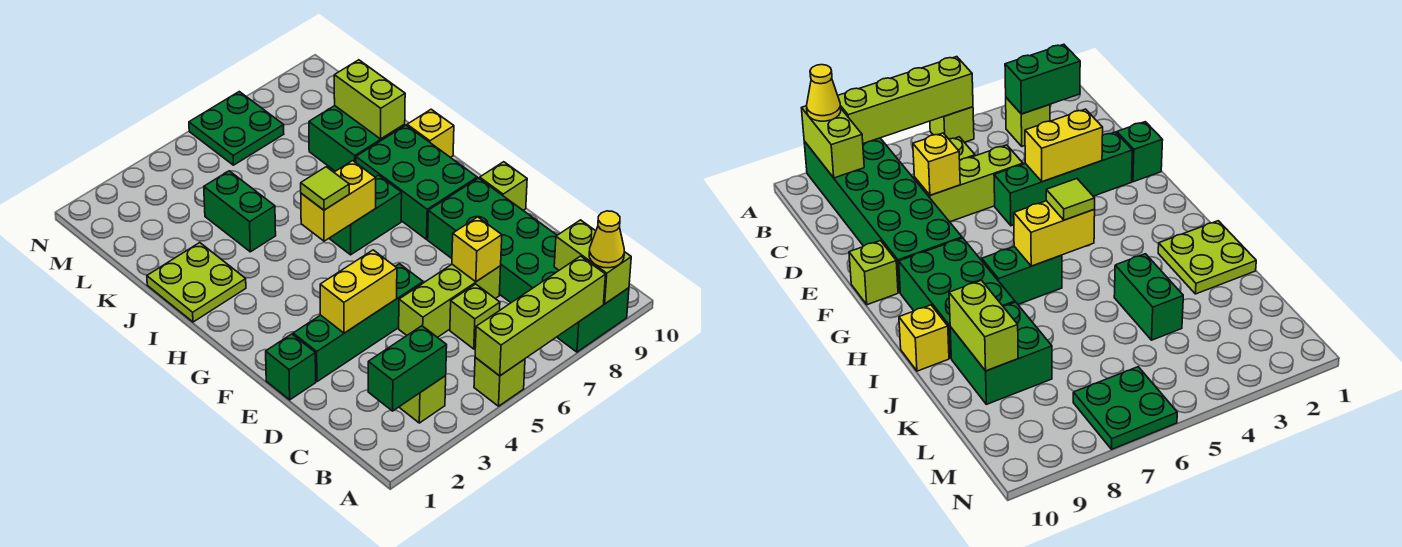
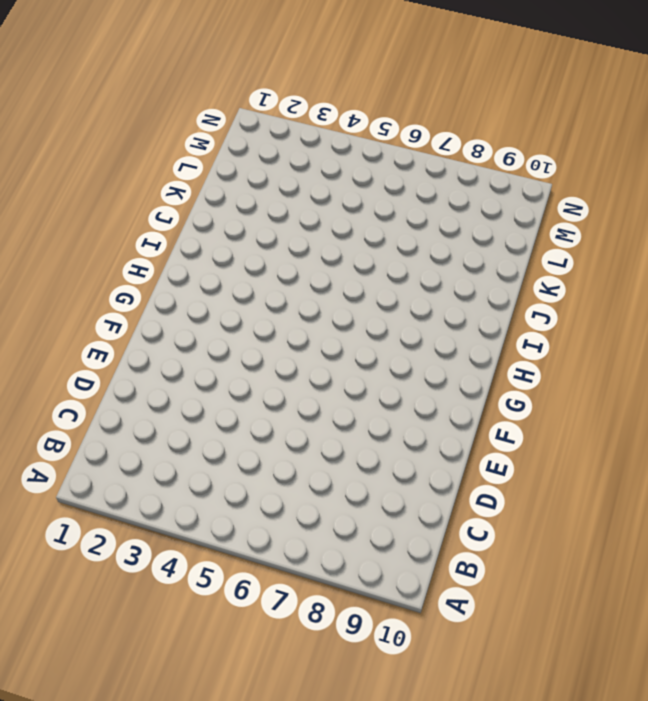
none -> lime brick A5 level 1
none -> green brick A8:F9 level 1
none -> lime brick B3 level 1

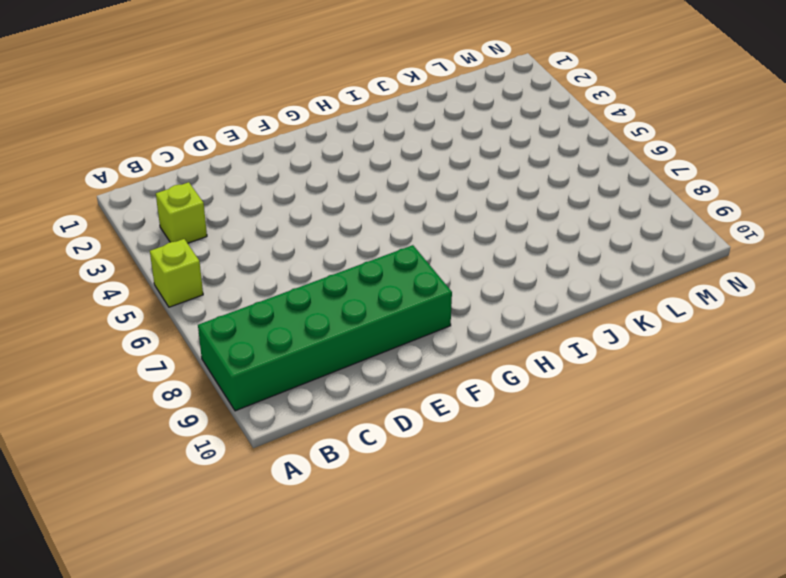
none -> lime brick C6 level 1
none -> lime brick D5:D7 level 1
none -> green brick E1 level 1

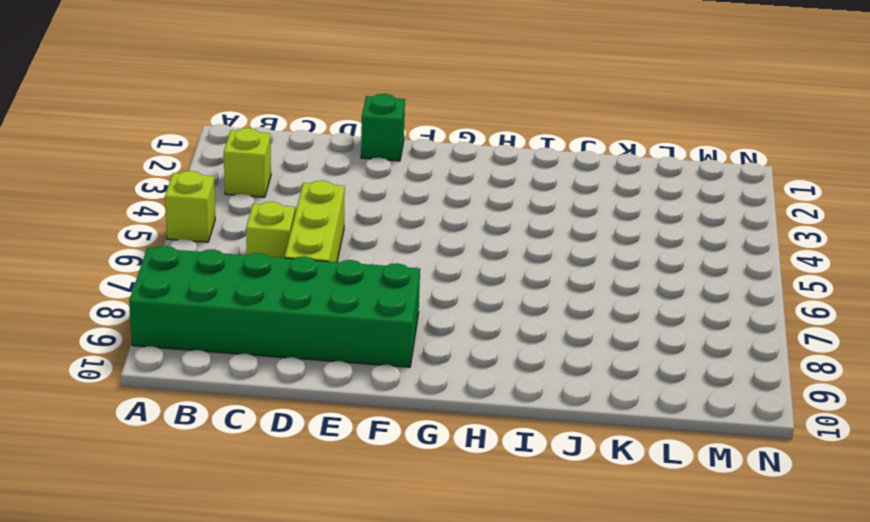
none -> green brick E2:E5 level 1
none -> lime brick F10 level 1
none -> green brick G8:I9 level 1

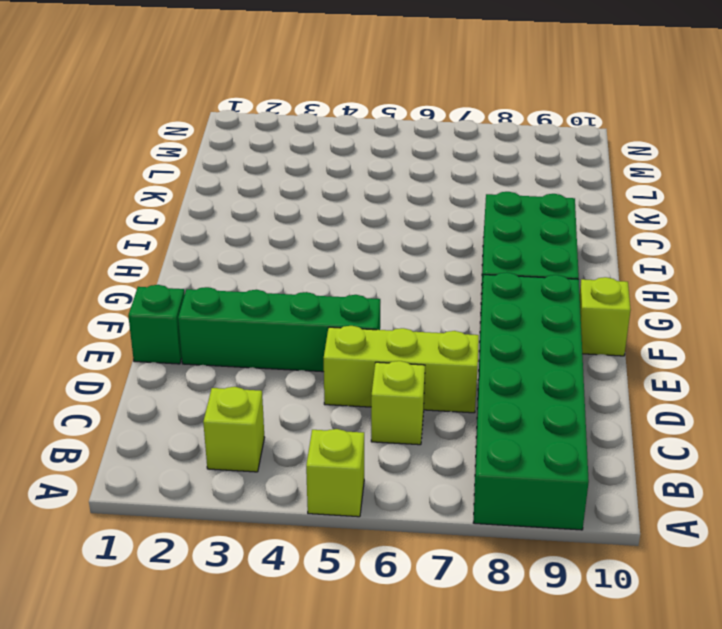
none -> green brick H6:H7 level 1
none -> lime plate I1:J2 level 1
none -> yellow brick I10 level 1

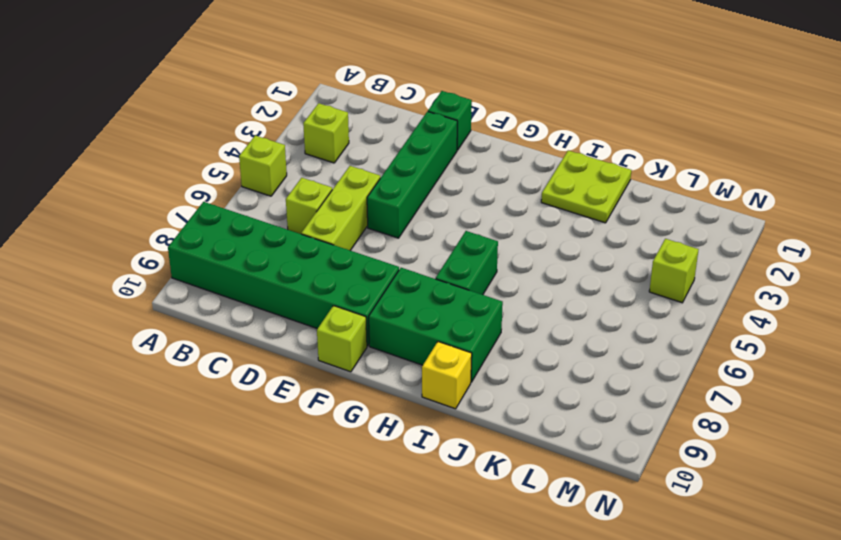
lime brick M4 level 1 -> none
none -> green brick J4:K4 level 1
none -> green brick J8:K9 level 1
none -> green plate M6:N7 level 1

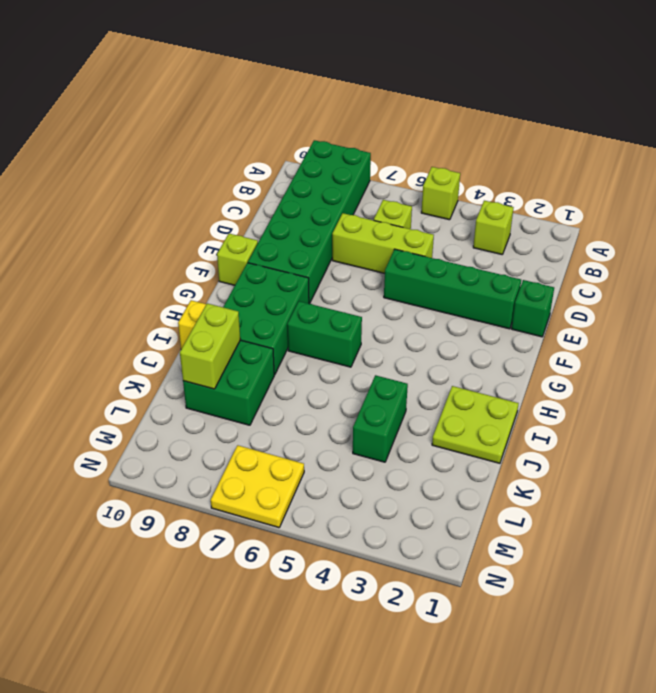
yellow plate M6:N7 level 1 -> green plate M6:N7 level 1
none -> lime brick A5:A8 level 2
none -> lime brick A9:B9 level 2
none -> green brick B2:B3 level 2

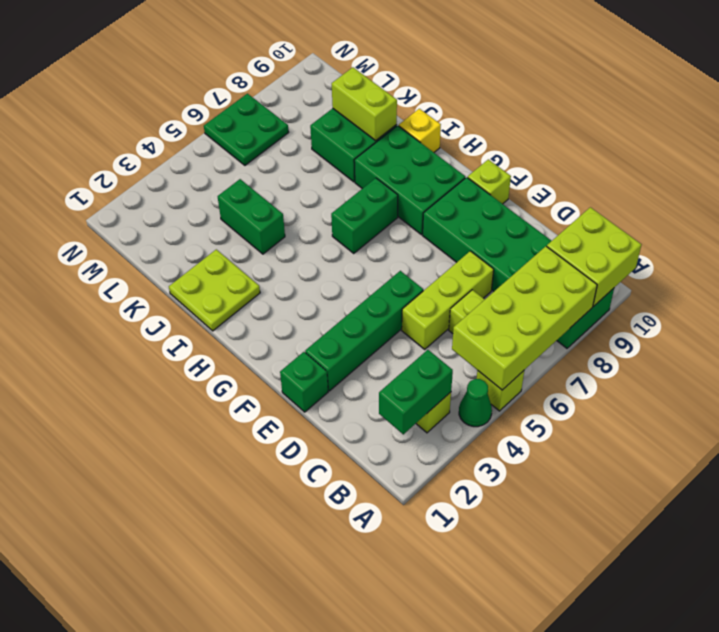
green cone A4 level 1 -> none
lime brick A5:B8 level 2 -> lime brick A5:A8 level 2
lime brick A9:B10 level 2 -> lime brick A9:B9 level 2
none -> yellow brick D7 level 2
none -> yellow brick E3:E4 level 2
none -> yellow brick H5:H6 level 2

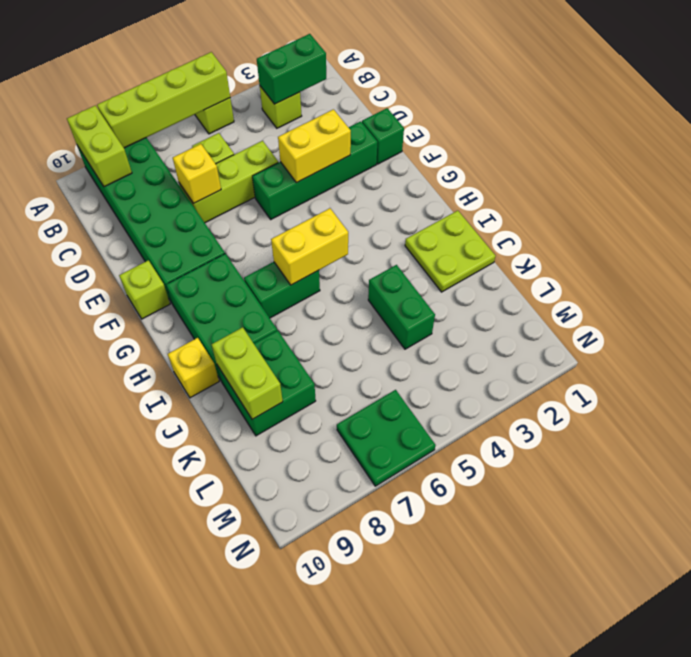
none -> yellow cone A9 level 3
none -> lime tile H5 level 3

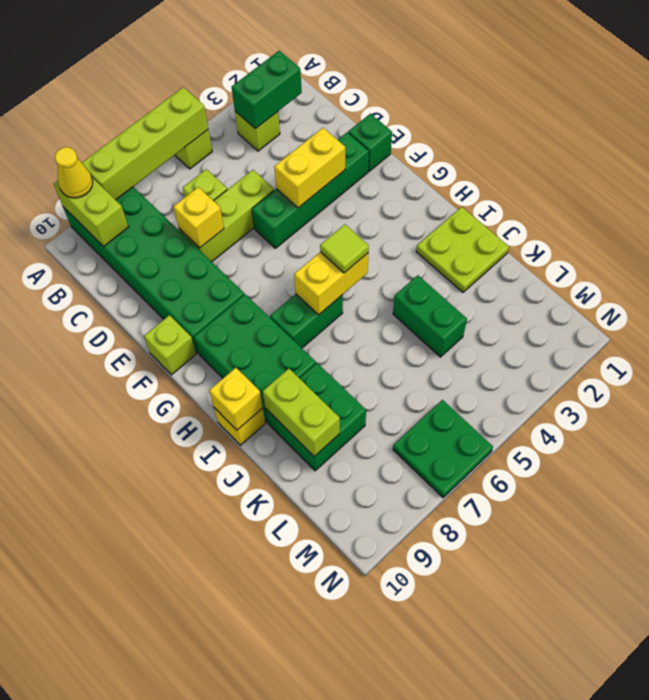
yellow brick I10 level 2 -> none

